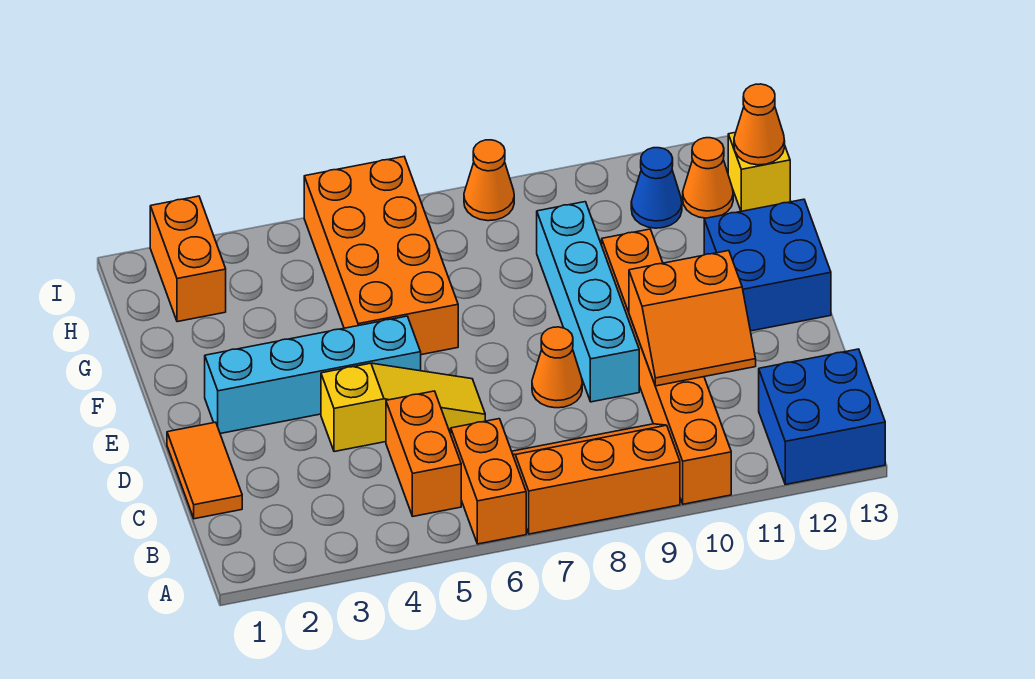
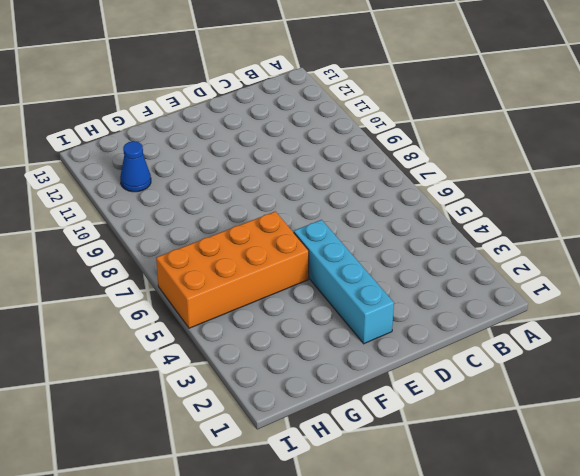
none -> orange brick A6:B6 level 1
none -> orange slope A7:B9 level 1 top A
none -> orange brick A10:F10 level 1

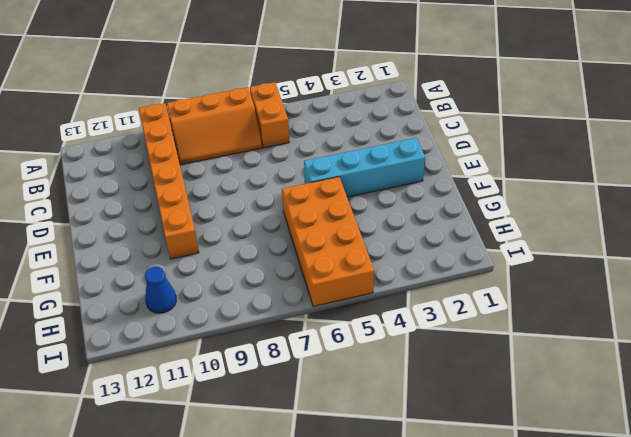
none -> blue brick A12:B13 level 1
none -> orange brick B5:C5 level 1
none -> orange tile C1:D1 level 1

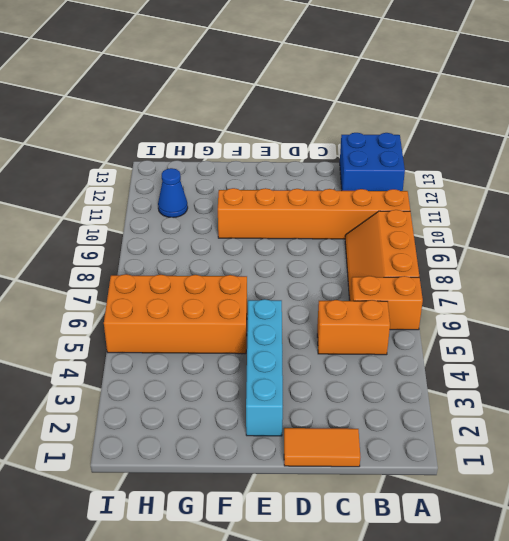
none -> yellow slope D4:D6 level 1 top 4
none -> orange cone D8 level 1
none -> cyan brick D9:G9 level 1

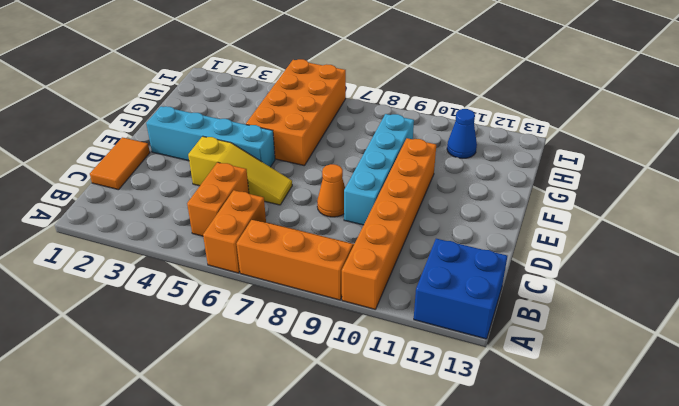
none -> blue brick E12:F13 level 1
none -> orange brick H2:I2 level 1
none -> orange cone H12 level 1

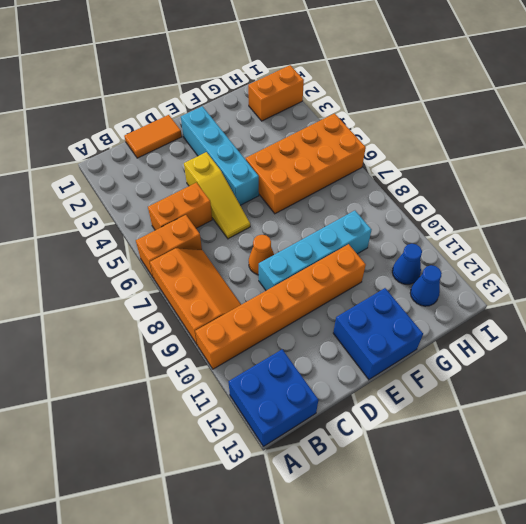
blue cone H12 level 1 -> orange cone H12 level 1
none -> yellow brick H13 level 1
none -> orange cone I8 level 1
none -> orange slope C10:D11 level 2 top D

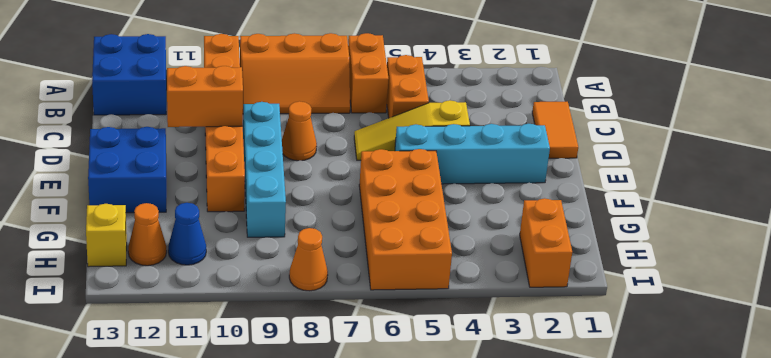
none -> orange cone H13 level 2

